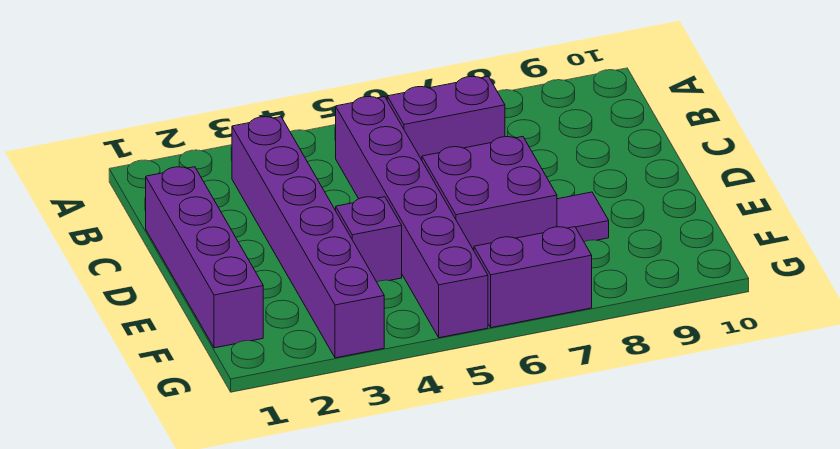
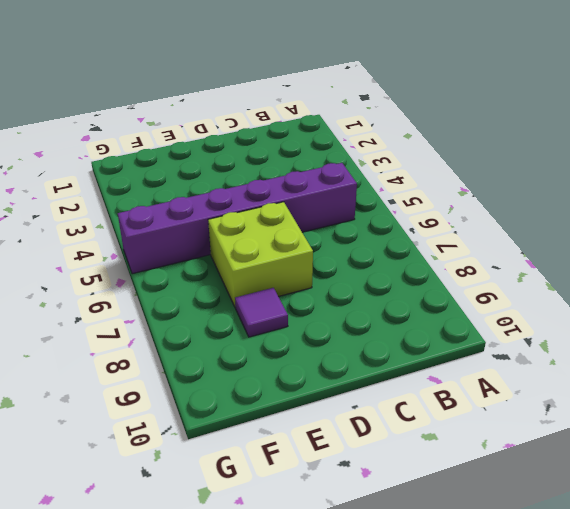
lime brick D6:E7 level 1 -> purple brick D6:E7 level 1
none -> purple brick B3:G3 level 1
none -> purple brick B6:B7 level 1

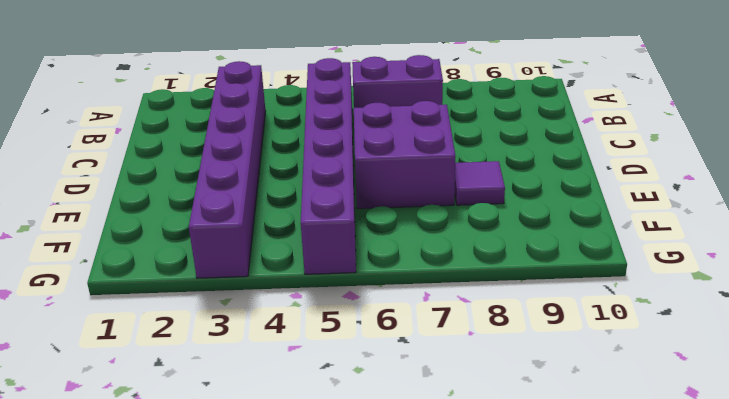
none -> purple brick C1:F1 level 1
none -> purple brick E4 level 1

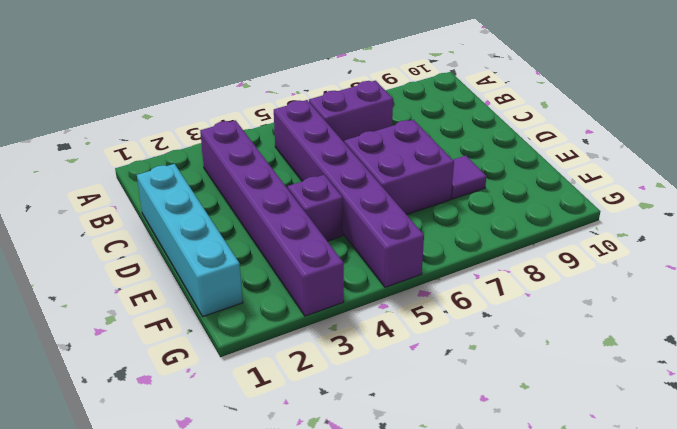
cyan brick C1:F1 level 1 -> purple brick C1:F1 level 1
none -> purple brick G6:G7 level 1

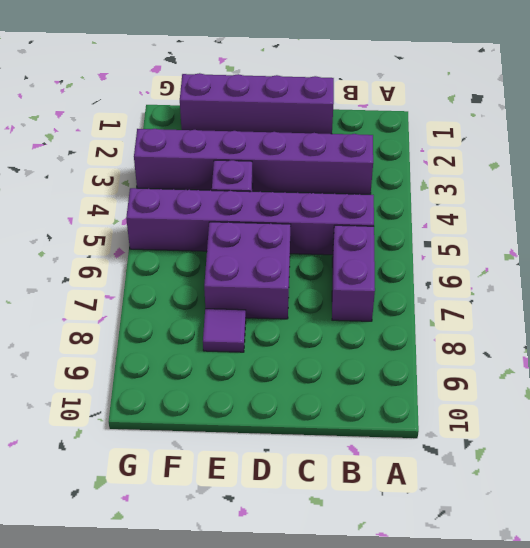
none -> purple brick G6:G7 level 1

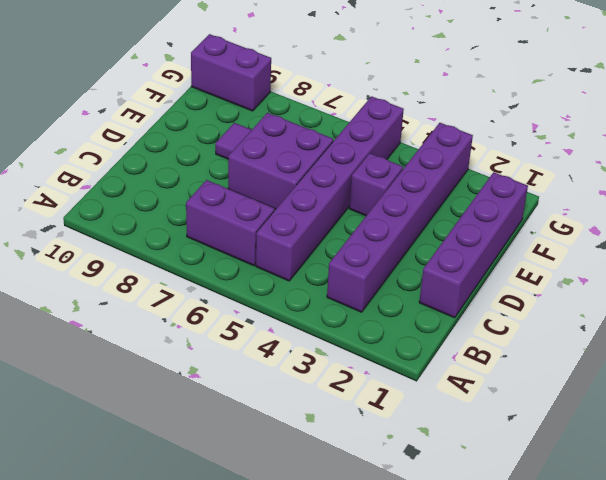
purple brick G9:G10 level 1 -> purple brick G6:G7 level 1

